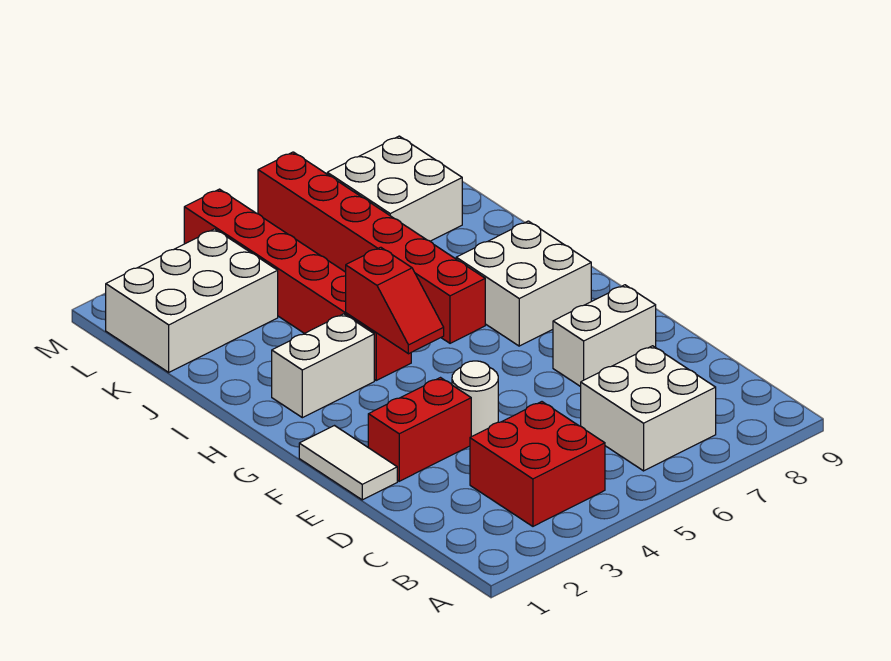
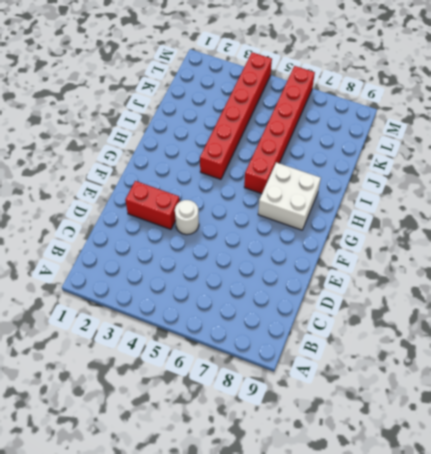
none -> red brick B3:C4 level 1
none -> white brick B6:C7 level 1
none -> white tile E1:F1 level 1

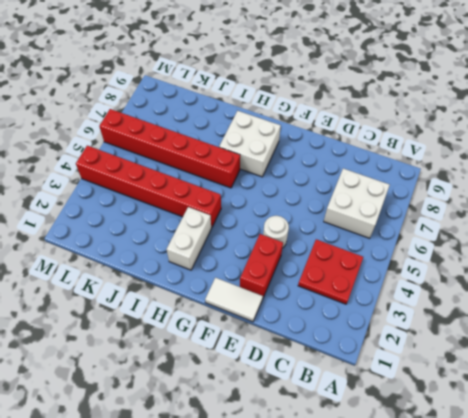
red plate B3:C4 level 1 -> red brick B3:C4 level 1
none -> white brick E7:E8 level 1
none -> white brick K1:L3 level 1
none -> white brick K7:L8 level 1

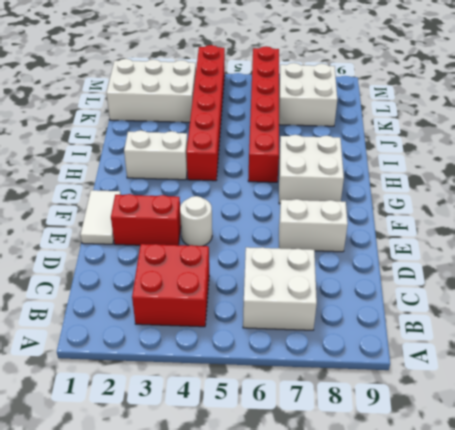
none -> red slope G4:H4 level 2 top H

